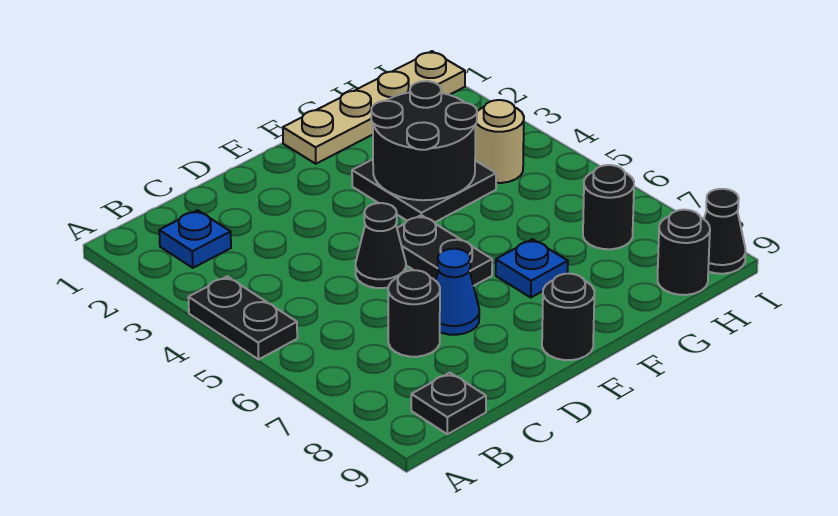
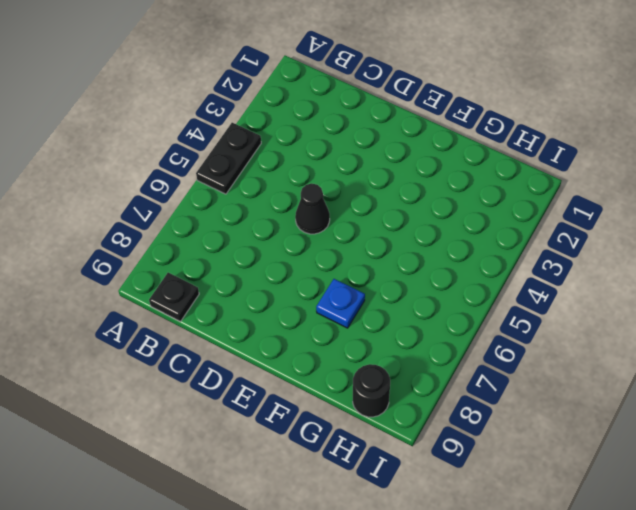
none -> blue plate B2 level 1
none -> black round brick C7 level 1
none -> blue cone D7 level 1

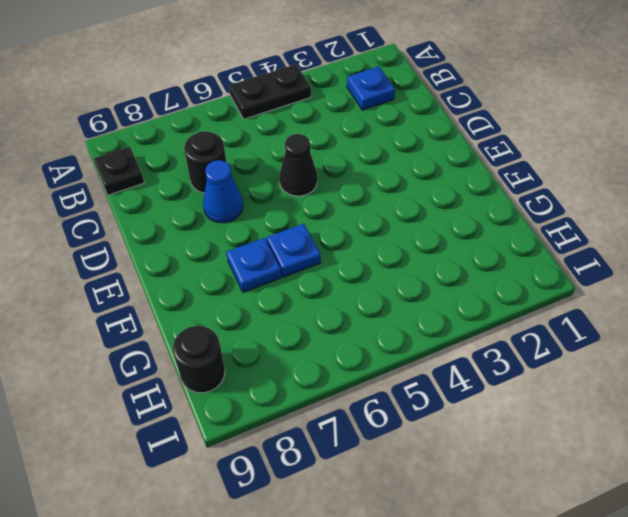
blue plate F6 level 1 -> none
none -> black plate E5:E6 level 1
none -> black round brick E9 level 1
none -> tan plate F1:I1 level 1

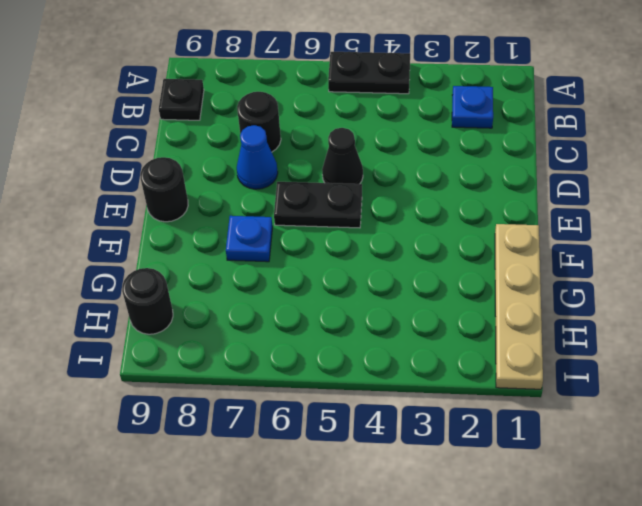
none -> black plate F3:G4 level 1
none -> tan round brick H4 level 1
none -> black round brick H7 level 1

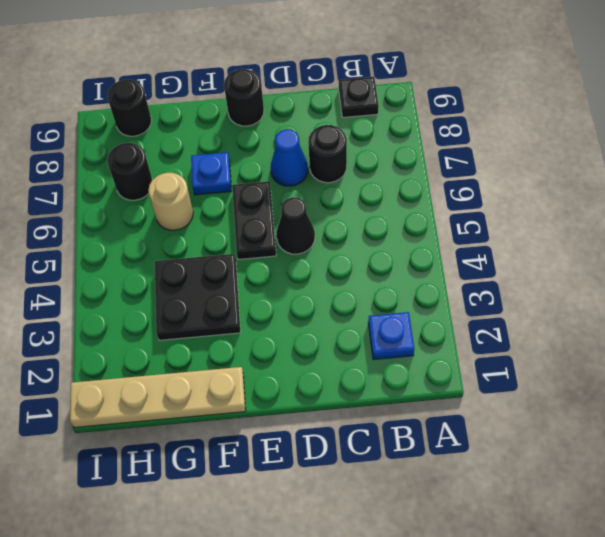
tan round brick G6 level 1 -> tan round brick H4 level 1
none -> black plate A4:A5 level 1
none -> black cone I9 level 1
none -> black round brick F3:G4 level 2

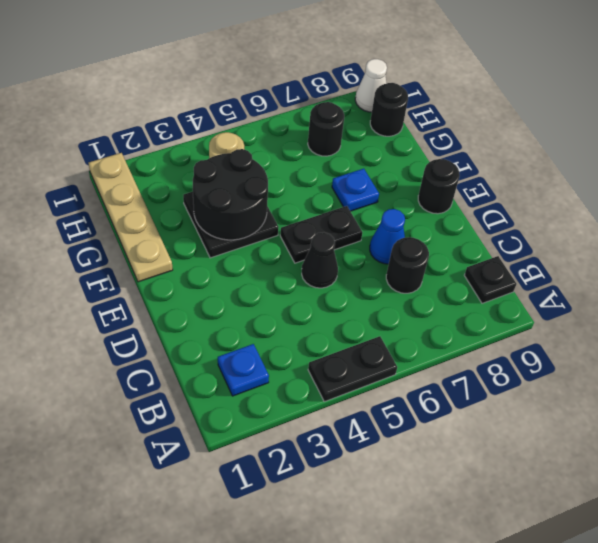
white cone I9 level 1 -> black cone I9 level 1

